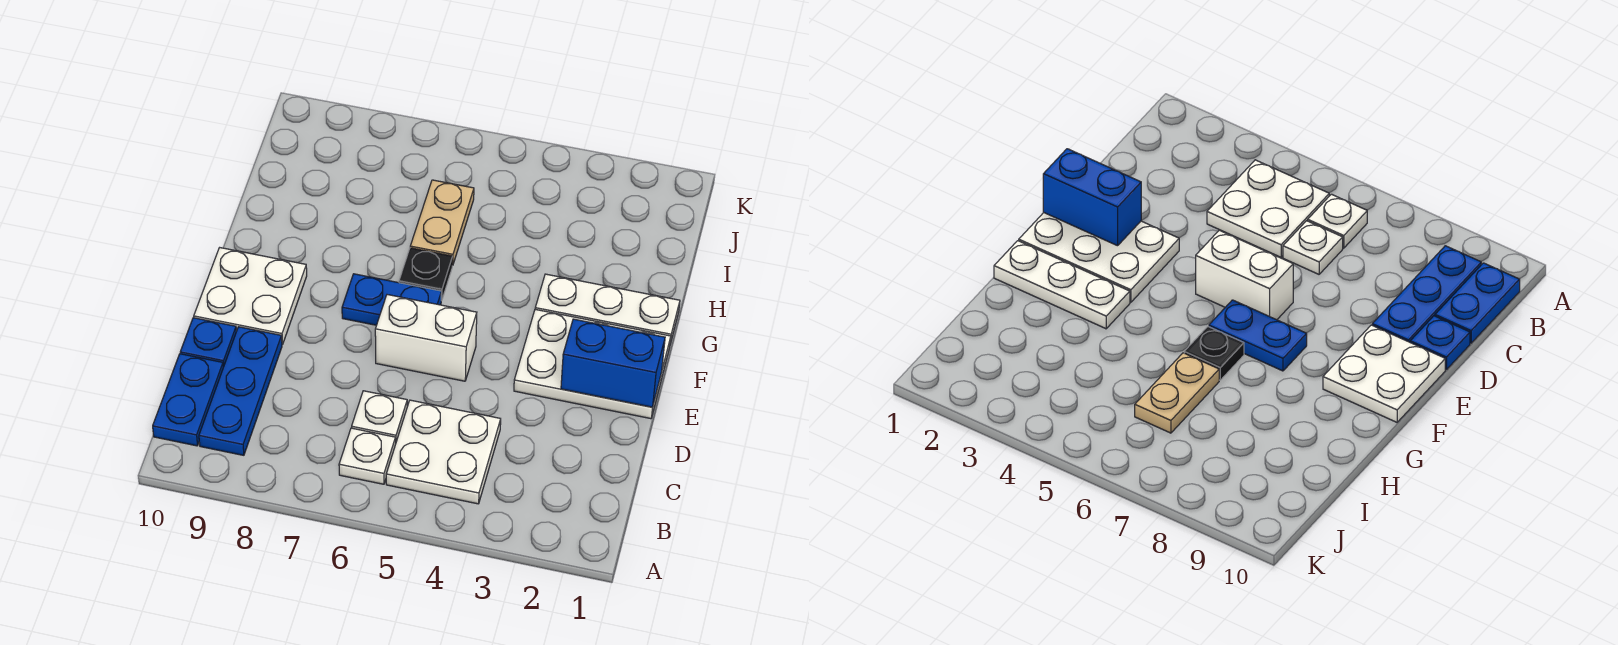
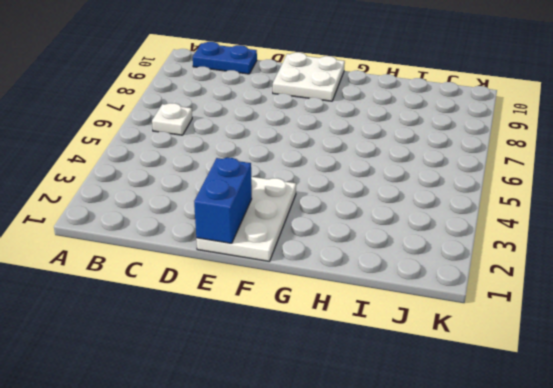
none -> white plate B4:C5 level 1
none -> blue plate B9:D9 level 1
none -> white plate C6 level 1

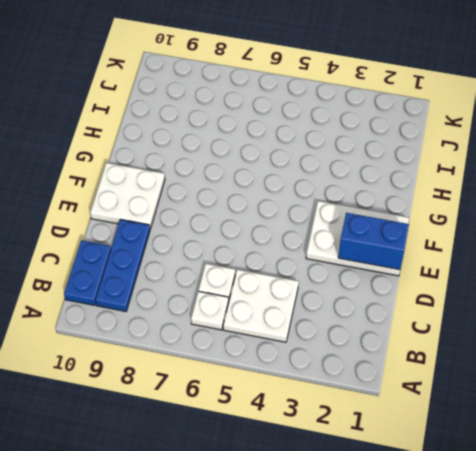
none -> blue plate D10 level 1
none -> white brick E5:E6 level 1
none -> blue plate F6:F7 level 1

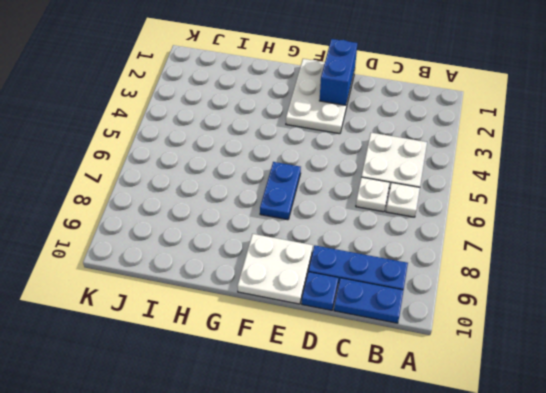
none -> white brick E5:E6 level 1
none -> white plate G1:G3 level 1
none -> black plate G6 level 1

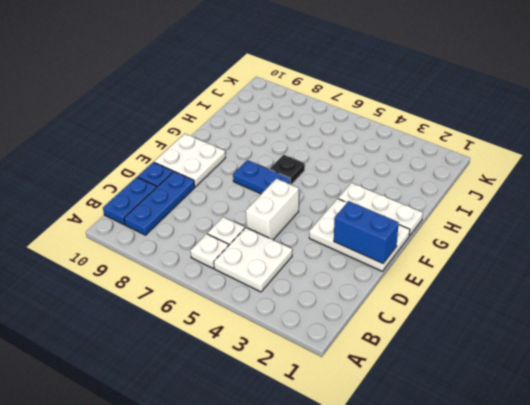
white brick D5:E5 level 1 -> white brick E5:E6 level 1
none -> tan plate H6:I6 level 1

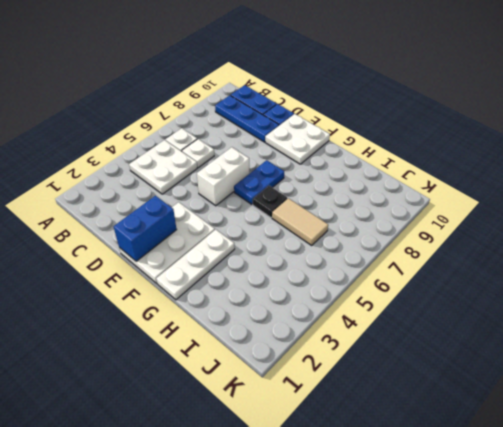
tan tile H6:I6 level 1 -> tan plate H6:I6 level 1

